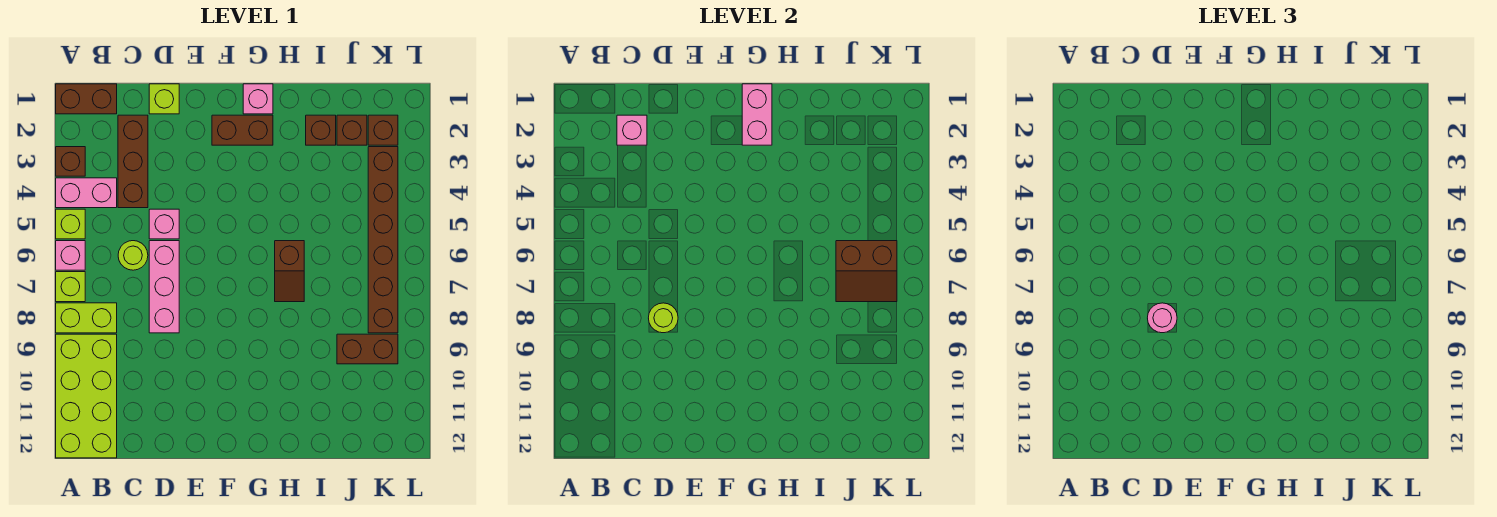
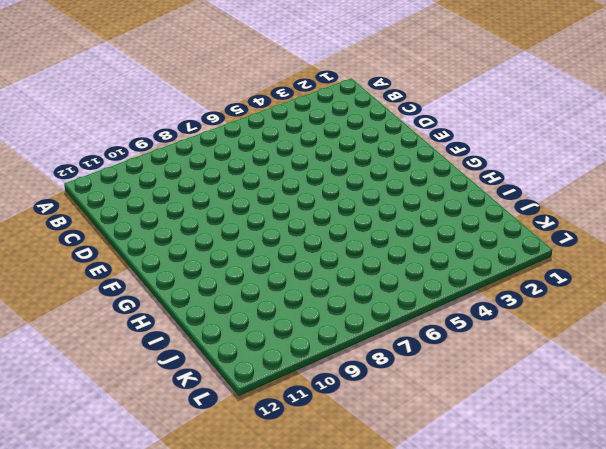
none -> brown brick A1:B1 level 1
none -> brown brick A3 level 1
none -> pink brick A4:B4 level 1

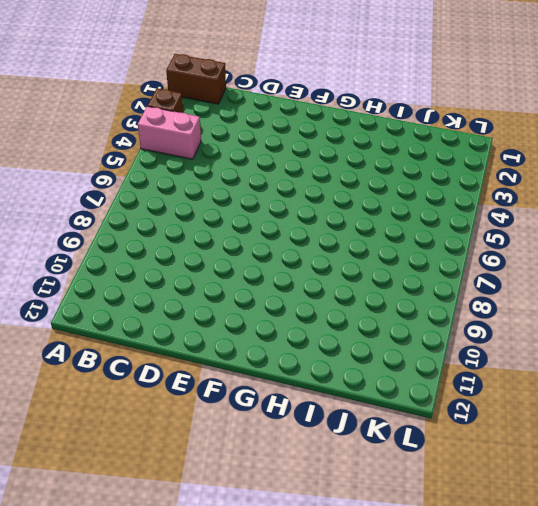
none -> lime brick A5 level 1
none -> pink brick A6 level 1
none -> lime brick A7 level 1

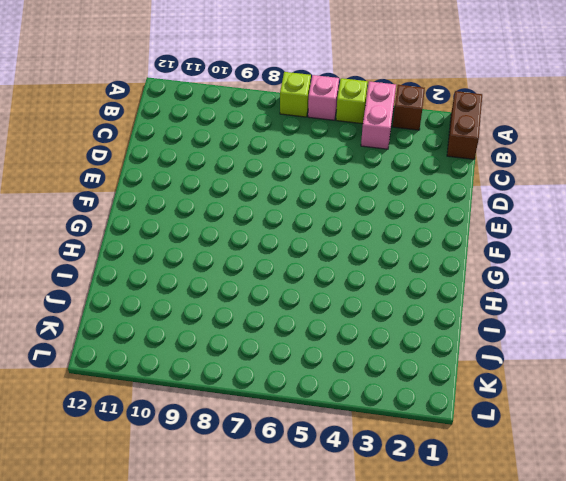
none -> lime brick A8:B8 level 1
none -> lime brick A9:B12 level 1
none -> brown brick C2:C4 level 1

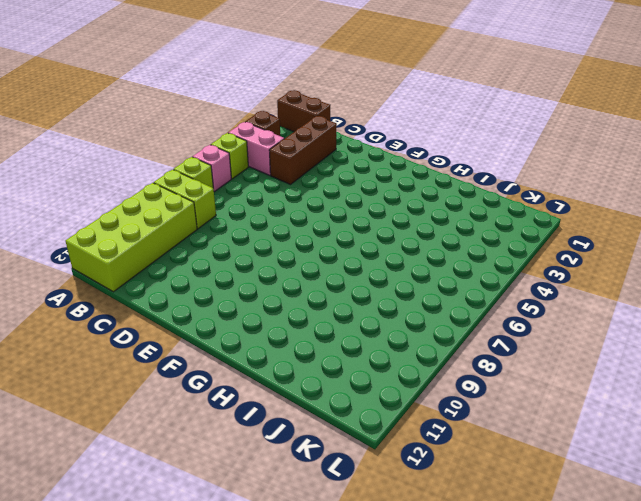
none -> lime round brick C6 level 1
none -> lime brick D1 level 1
none -> pink brick D5 level 1

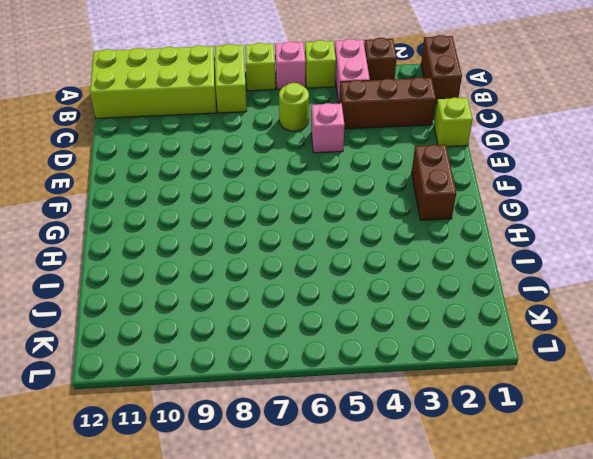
none -> pink brick D6:D8 level 1
none -> pink brick G1 level 1
none -> brown slope H6:H7 level 1 top 6

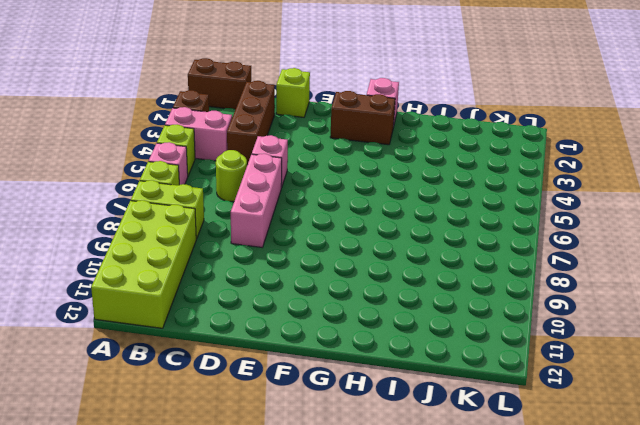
none -> brown slope H6:H7 level 1 top 6
none -> brown brick I2 level 1
none -> brown brick J2 level 1

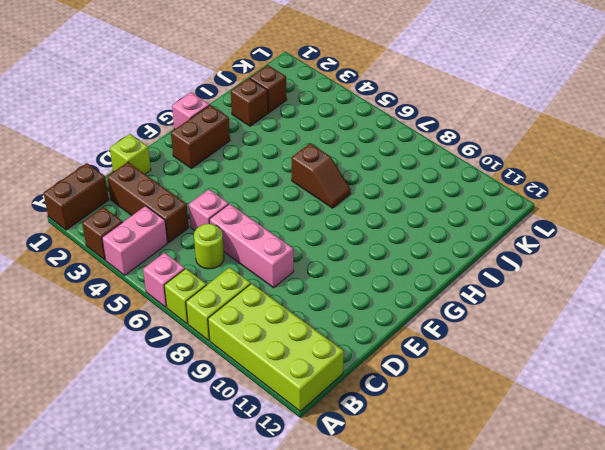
none -> lime brick A5 level 1
none -> brown brick J9:K9 level 1
none -> brown brick K2 level 1

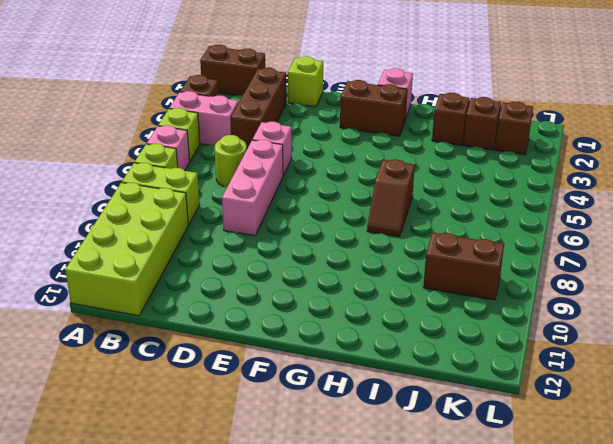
none -> brown brick K3:K8 level 1
none -> pink brick C2 level 2
none -> lime round brick D8 level 2

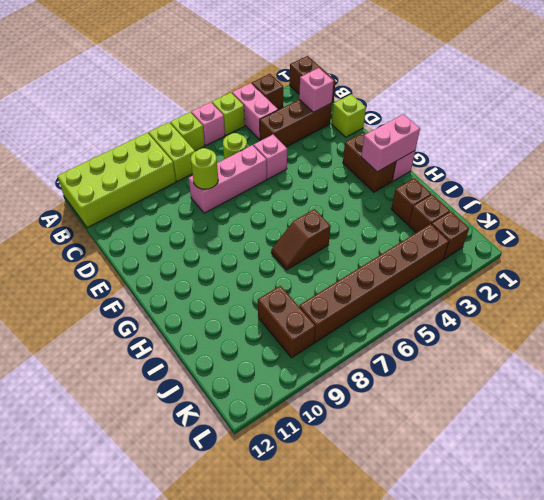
none -> brown slope J6:K7 level 2 top 6
none -> pink round brick D8 level 3

